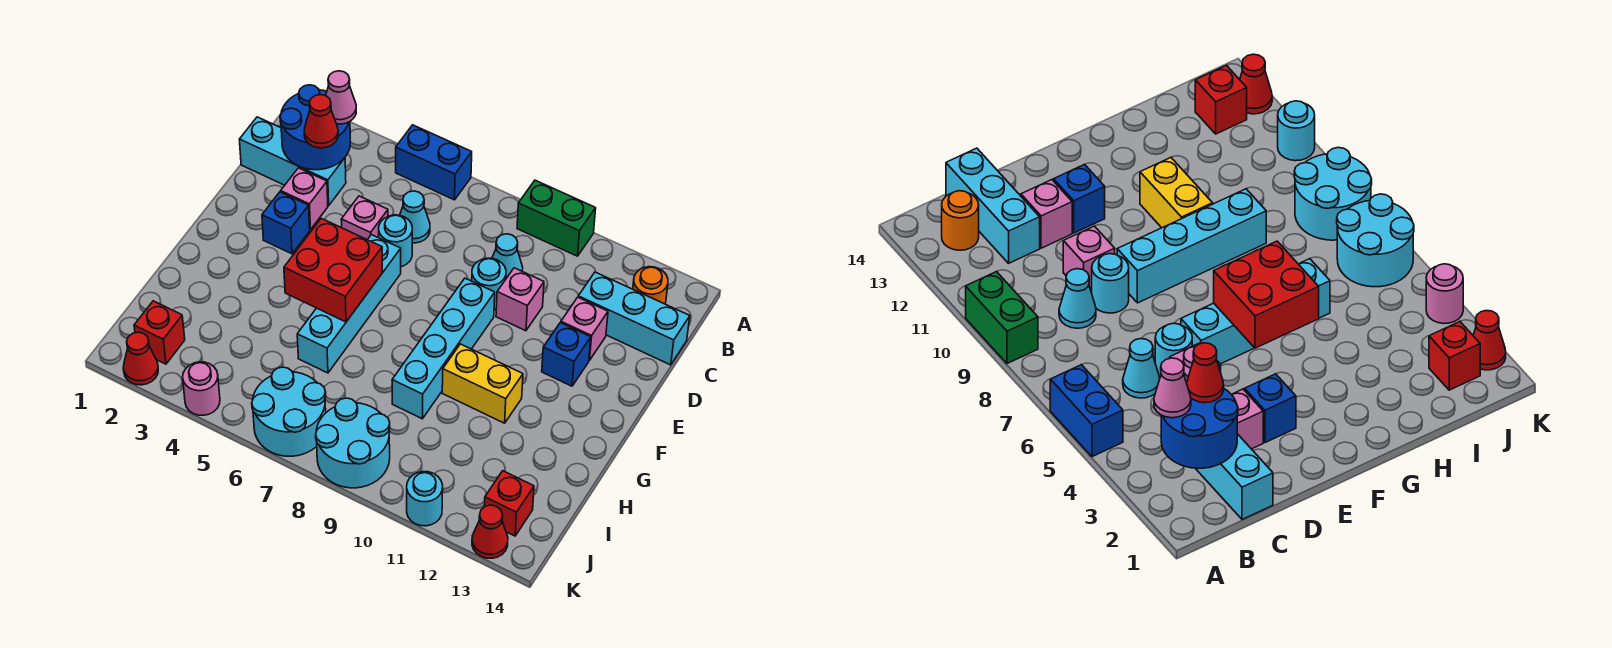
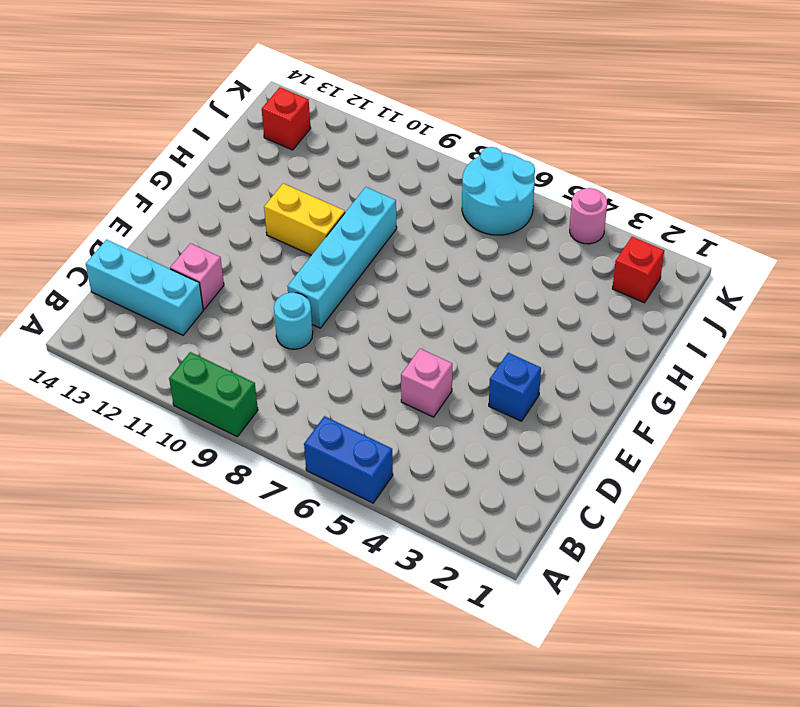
none -> orange round brick B13 level 1
none -> cyan brick C1:C3 level 1
none -> cyan cone C6 level 1
none -> cyan cone C9 level 1

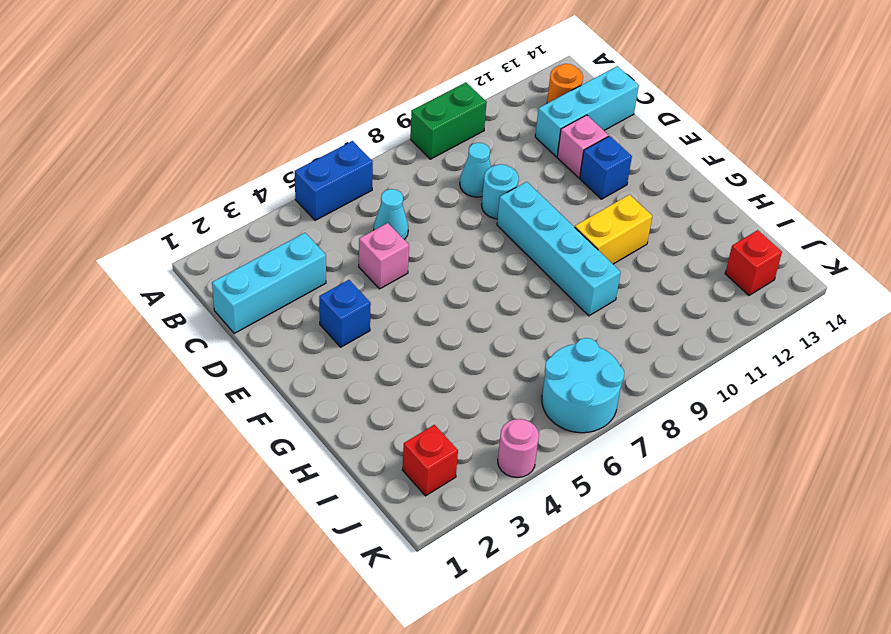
none -> pink brick D3 level 1
none -> cyan round brick D6 level 1
none -> pink brick D10 level 1
none -> cyan brick E6:H6 level 1

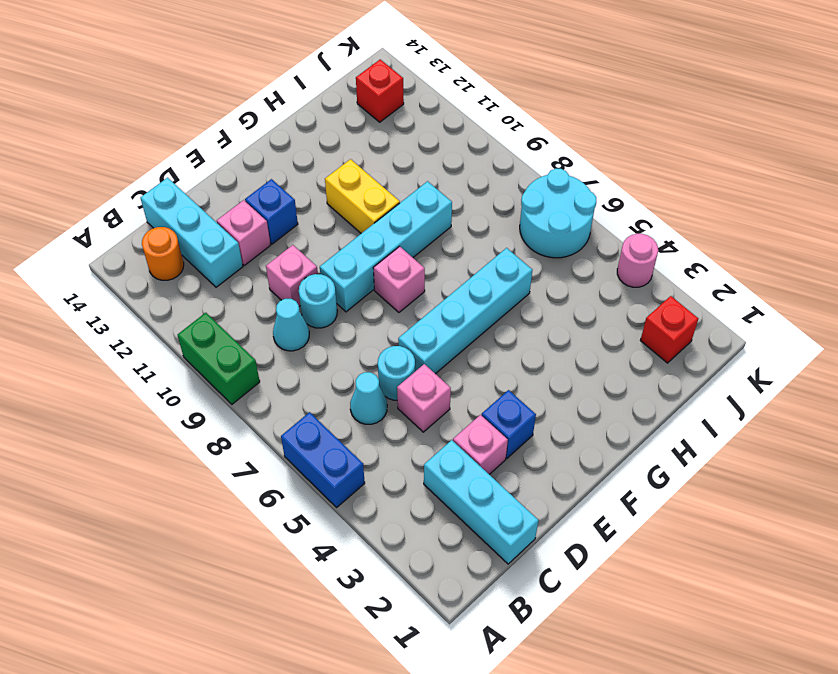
pink brick F8 level 1 -> none
none -> cyan round brick J8:K9 level 1
none -> red cone K2 level 1
none -> cyan round brick K11 level 1
none -> red cone K13 level 1

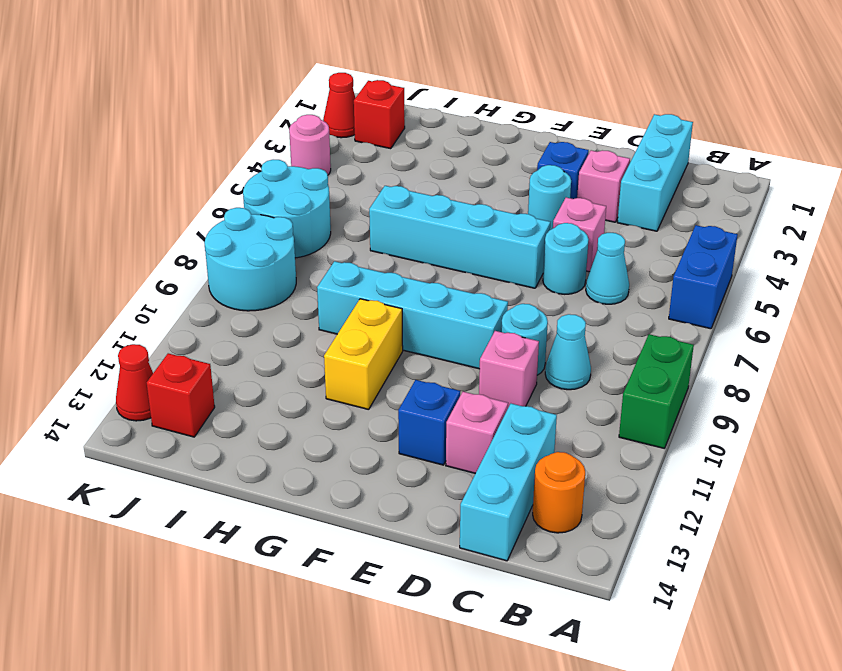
cyan round brick E4 level 1 -> cyan round brick K11 level 1
none -> blue round brick B2:C3 level 2
none -> red brick F5:G6 level 2
none -> pink cone B3 level 3
none -> red cone C3 level 3

